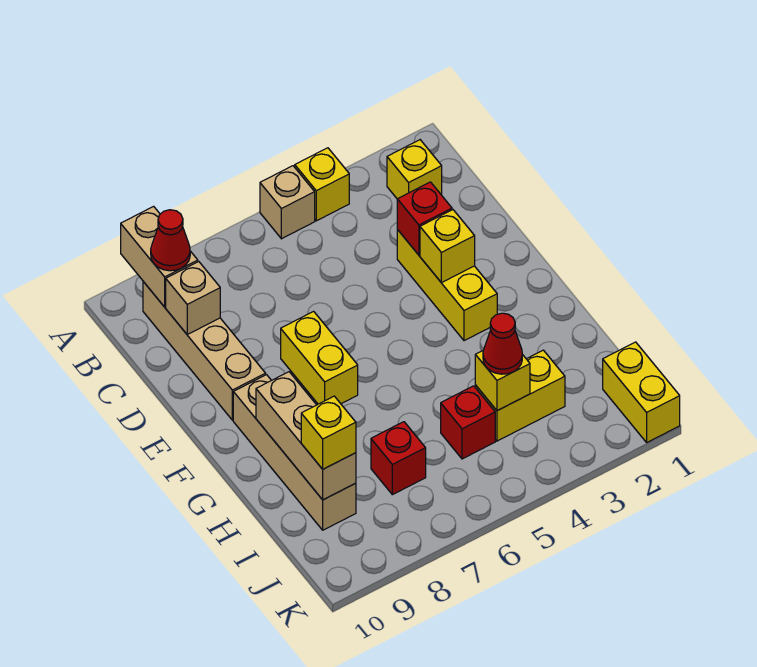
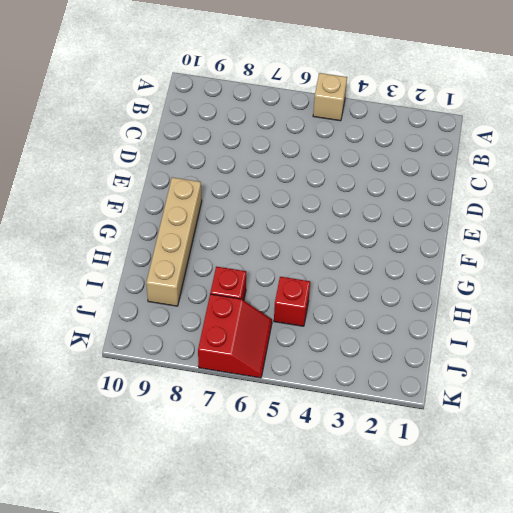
red slope J6:K7 level 1 top 7 -> none
none -> yellow brick A4 level 1
none -> yellow brick B2 level 1
none -> tan brick B9:E9 level 1

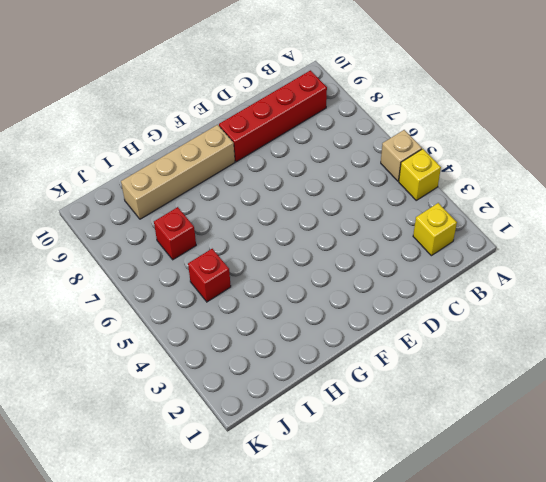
red brick B9:E9 level 1 -> tan brick B9:E9 level 1
none -> yellow brick D3:F3 level 1
none -> yellow brick E7:F7 level 1
none -> yellow brick I3:I4 level 1

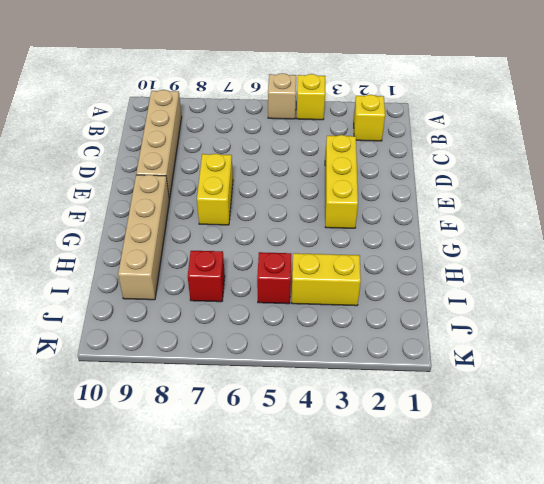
none -> yellow brick J1:K1 level 1
none -> tan brick A9:B9 level 2
none -> tan brick C9 level 2

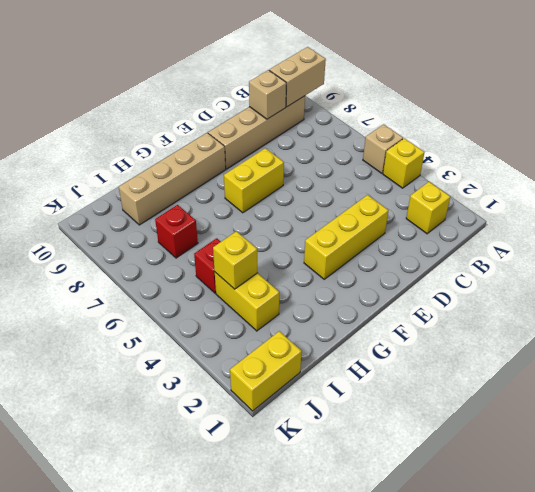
none -> red brick D3 level 2
none -> yellow brick E3 level 2
none -> tan brick G9:I9 level 2

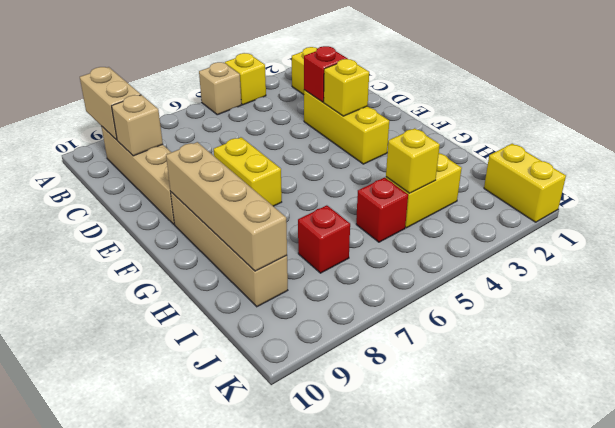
tan brick F9:I9 level 2 -> tan brick G9:I9 level 2
none -> red cone B9 level 3
none -> red cone I4 level 3
none -> yellow brick I9 level 3

